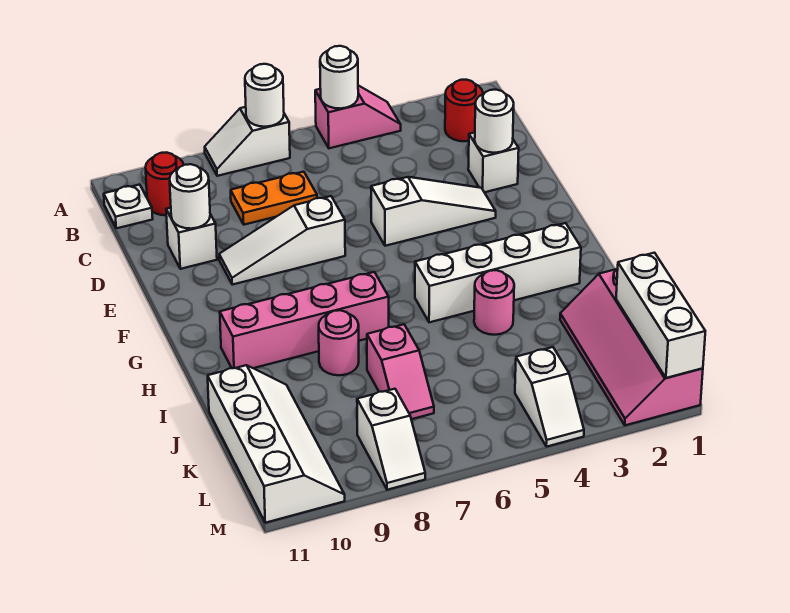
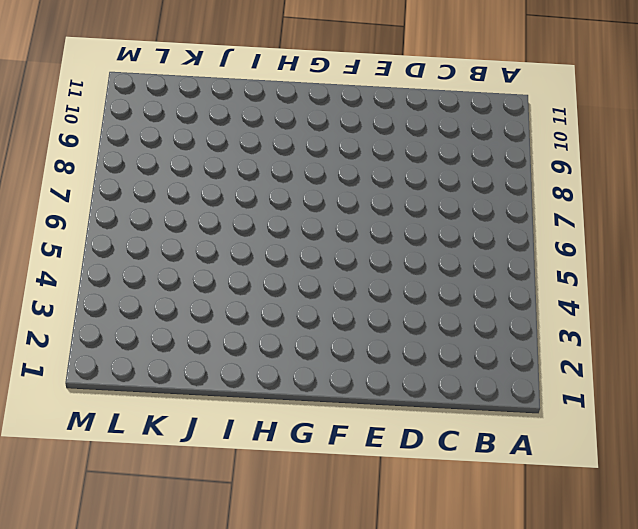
none -> pink slope A4:A5 level 1 top 5
none -> white slope A7:A8 level 1 top 7
none -> red round brick B2 level 1

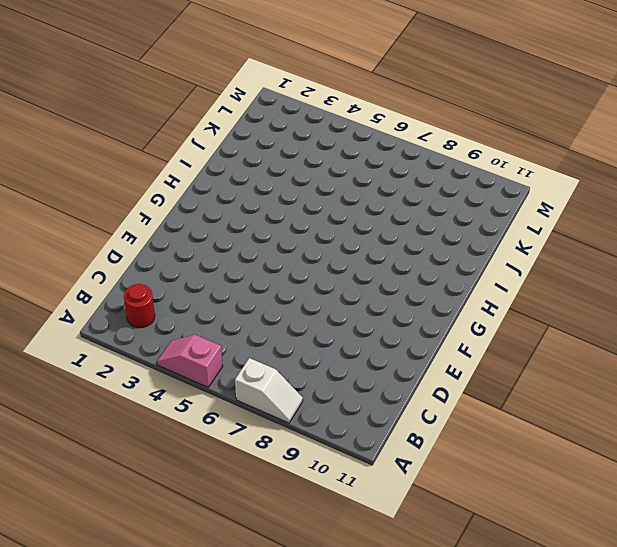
none -> red round brick B10 level 1
none -> white plate B11 level 1
none -> orange plate C7:C8 level 1

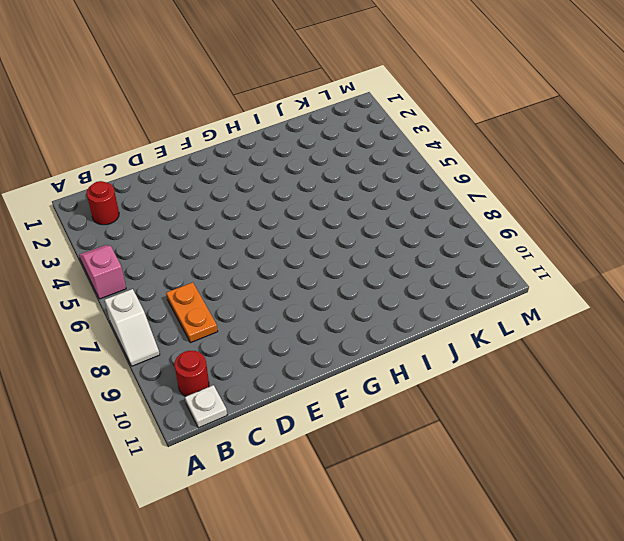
none -> white brick D2 level 1
none -> white brick D10 level 1
none -> white slope E3:E5 level 1 top 5

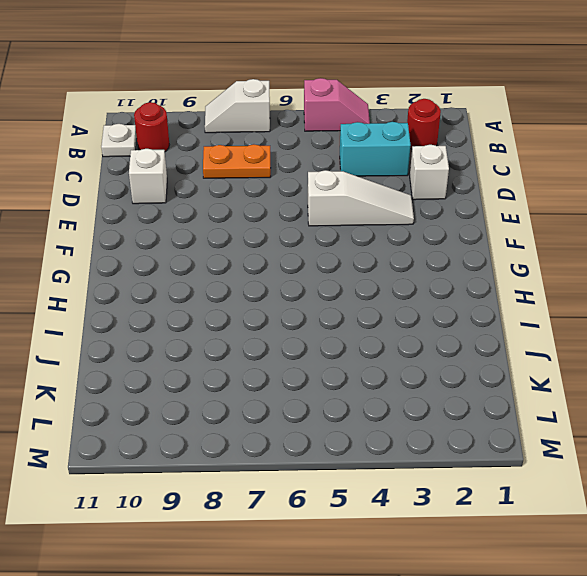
cyan brick C3:C4 level 1 -> none
none -> white slope E7:E9 level 1 top 7
none -> white brick H2:H5 level 1
none -> pink brick H7:H10 level 1

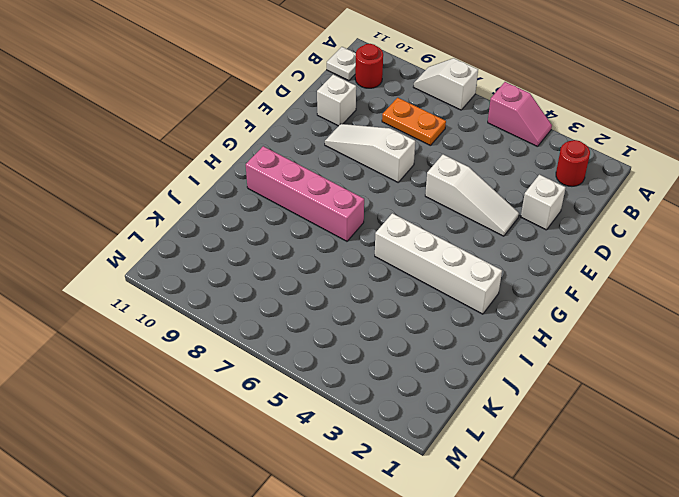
none -> pink round brick I4 level 1
none -> pink round brick I8 level 1
none -> pink slope J1:M2 level 1 top 1

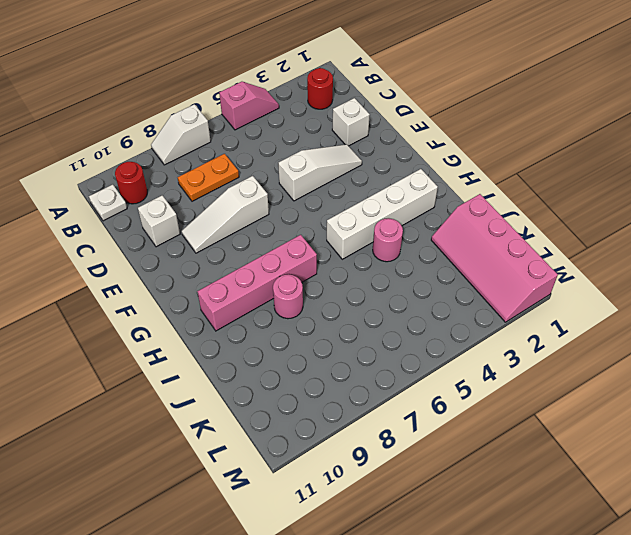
none -> pink slope J7:K7 level 1 top J
none -> white slope J10:M11 level 1 top 11
none -> white slope L4:M4 level 1 top L

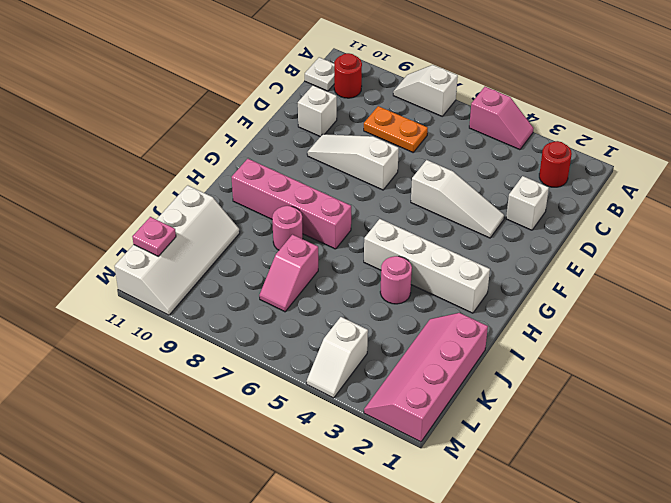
pink plate L11 level 2 -> none
none -> white slope L8:M8 level 1 top L
none -> white round brick A5 level 2
none -> white round brick A7 level 2

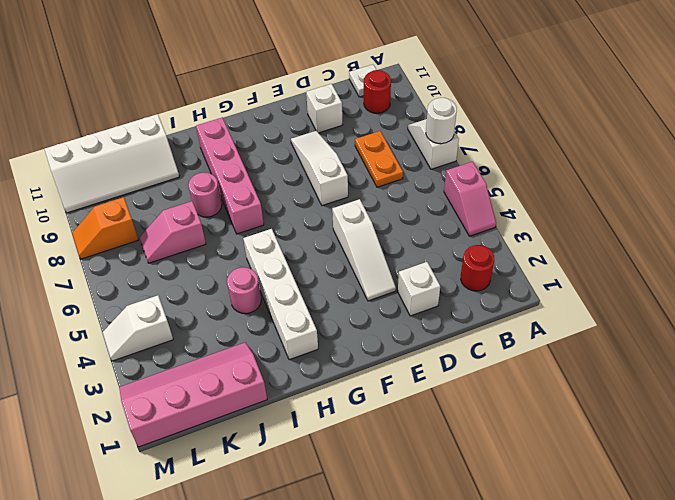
orange slope L8:M8 level 1 top L -> white slope L8:M8 level 1 top L
none -> white round brick A5 level 2
none -> white round brick D2 level 2
none -> white round brick D10 level 2

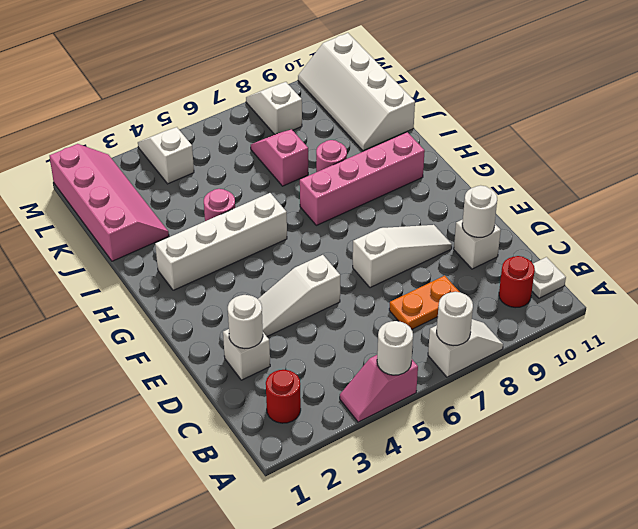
none -> white brick K1:M1 level 2

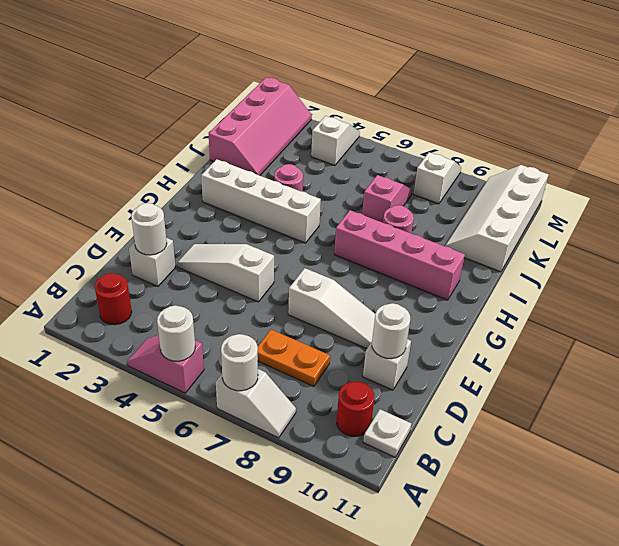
none -> white brick K1:M1 level 2

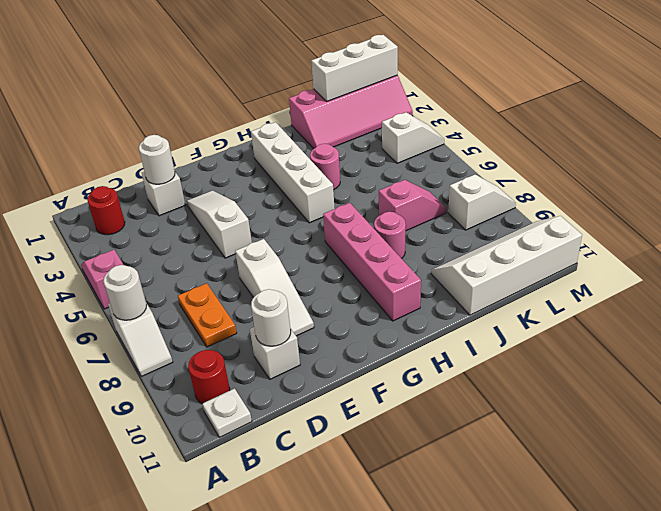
none -> white round brick A5 level 2

